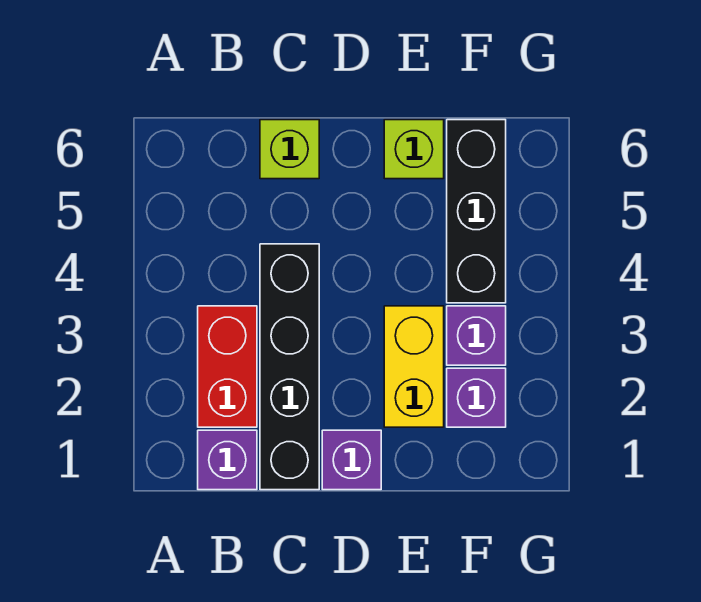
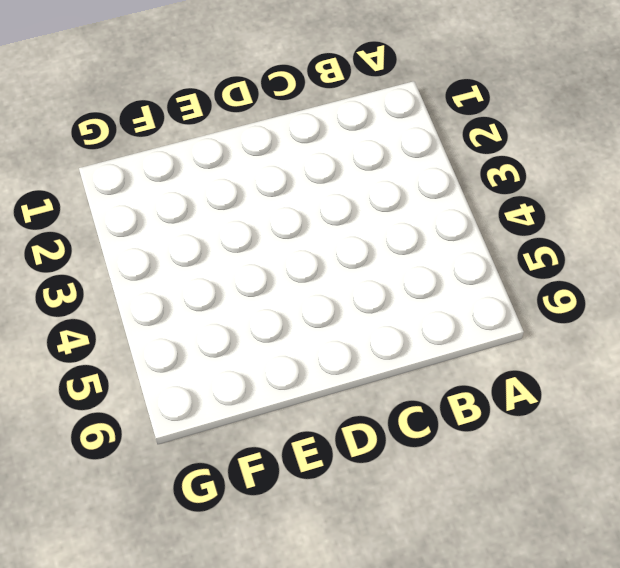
none -> purple brick B1 level 1
none -> red brick B2:B3 level 1

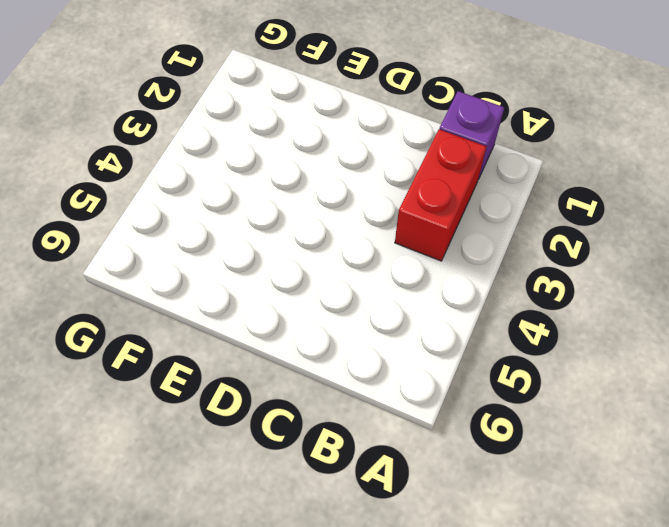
none -> black brick C1:C4 level 1
none -> lime brick C6 level 1

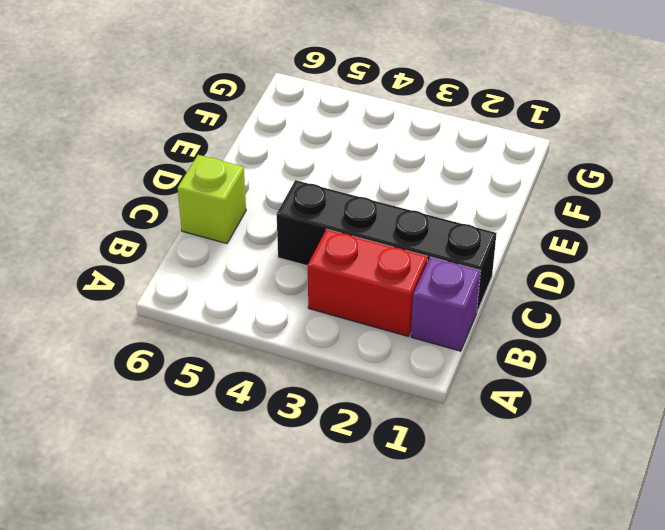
none -> purple brick D1 level 1
none -> yellow brick E2:E3 level 1

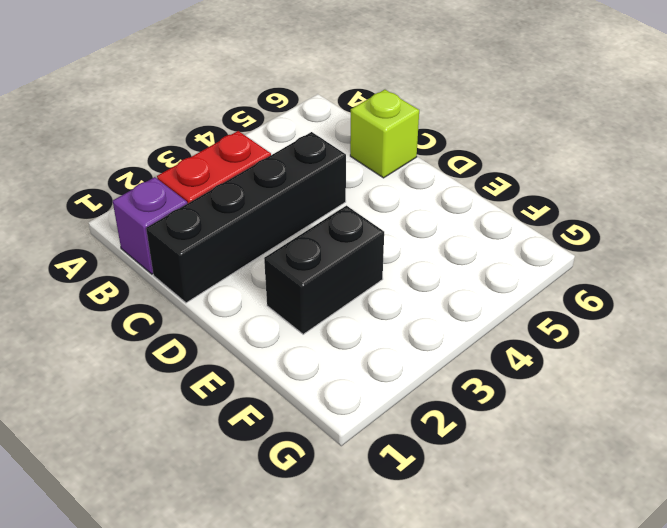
black brick E2:E3 level 1 -> yellow brick E2:E3 level 1
none -> purple brick D1 level 1
none -> lime brick E6 level 1

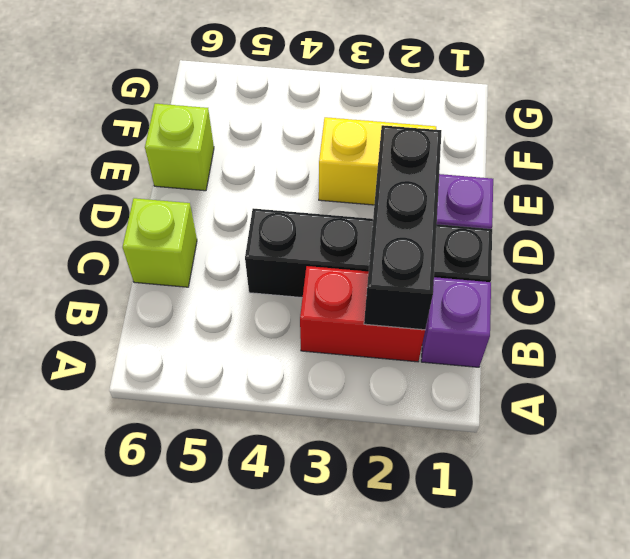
black brick B2:D2 level 2 -> black brick F4:F6 level 1
none -> purple brick F2 level 1
none -> purple brick F3 level 1

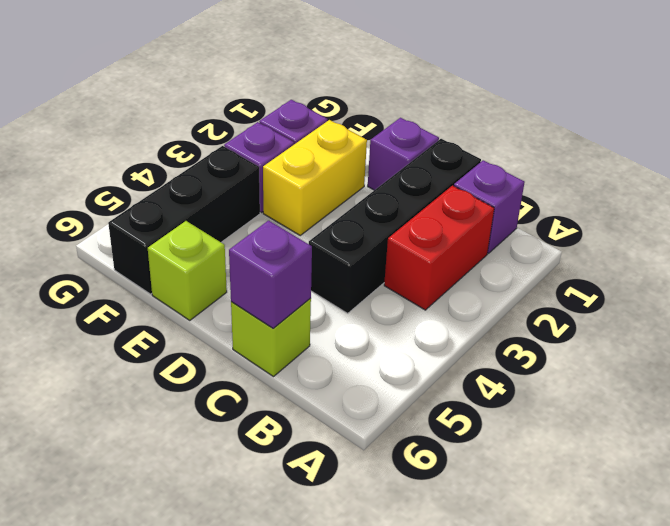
purple brick C6 level 2 -> none

